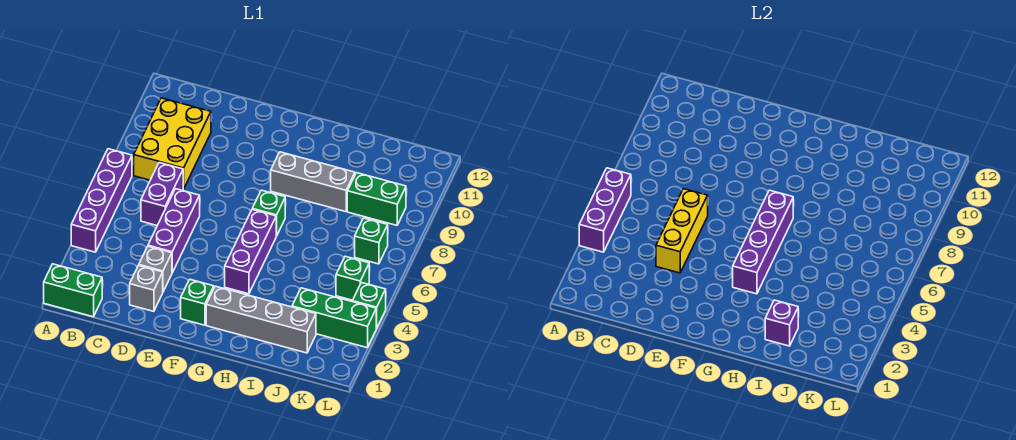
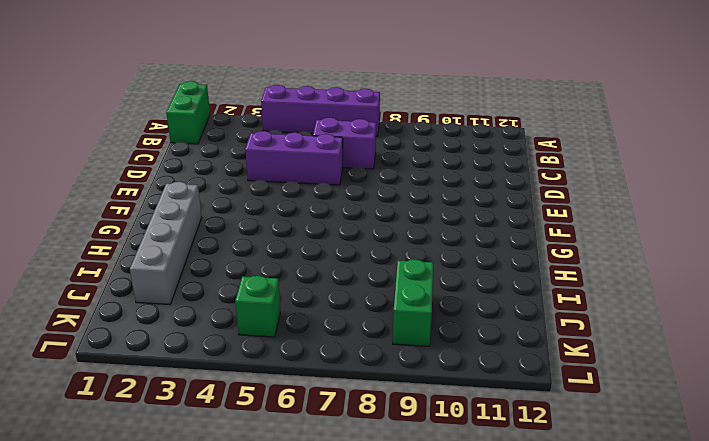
none -> yellow brick B8:C10 level 1
none -> grey brick D2 level 1
none -> grey brick D3 level 1

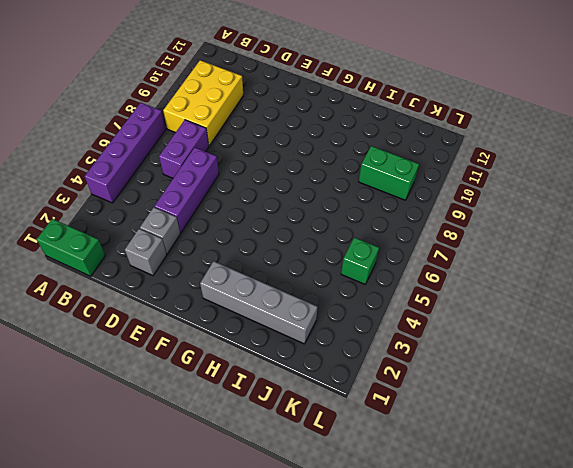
none -> green brick F2 level 1
none -> purple brick G4:G6 level 1
none -> green brick G7 level 1

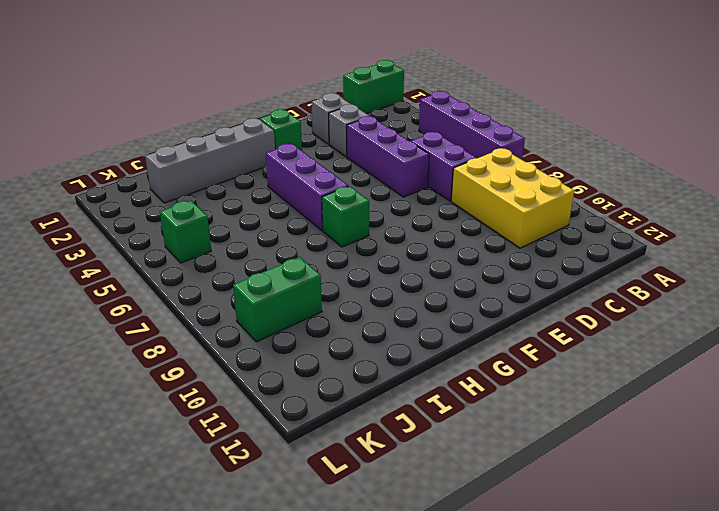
none -> grey brick G9:I9 level 1
none -> green brick J3:L3 level 1
none -> green brick K7 level 1

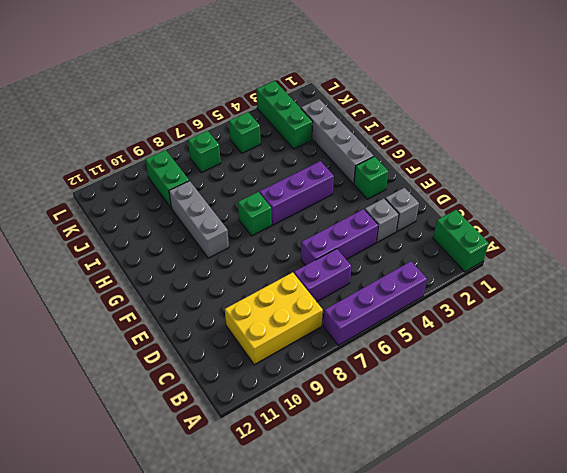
none -> green brick L4 level 1
none -> purple brick A4:A6 level 2
none -> yellow brick D4:D6 level 2

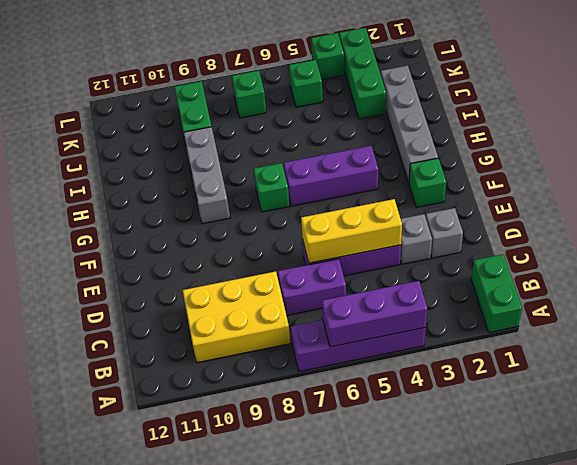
none -> purple brick G4:G7 level 2
none -> purple brick I2 level 2

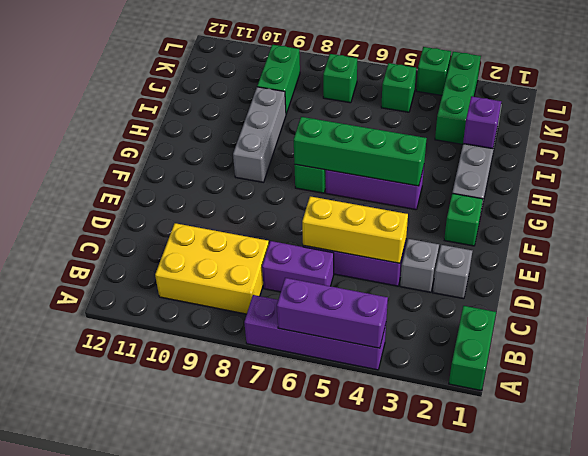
green brick G4:G7 level 2 -> purple brick G4:G7 level 2

